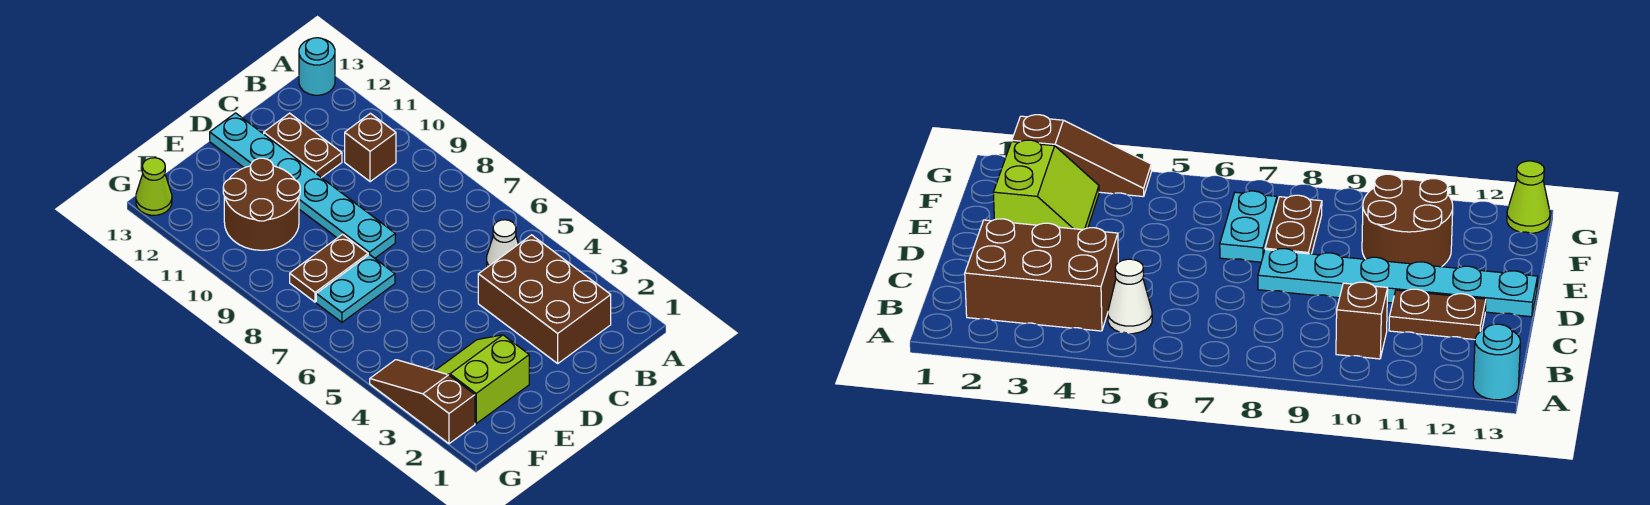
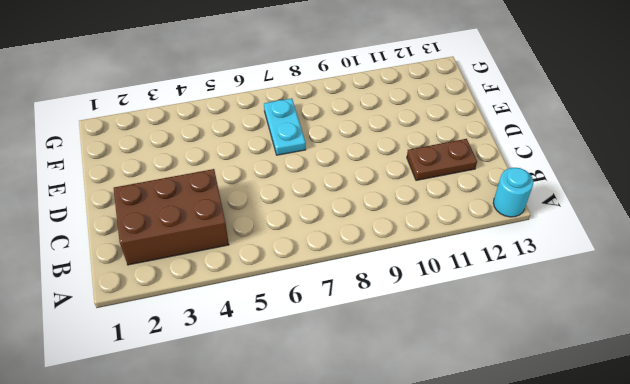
none -> white cone B5 level 1
none -> brown brick B10 level 1
none -> cyan plate D8:D13 level 1

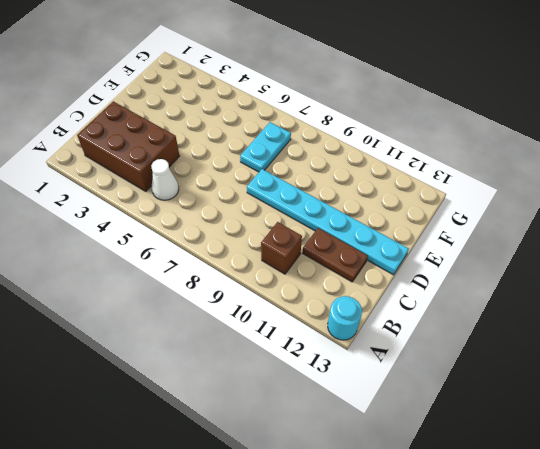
none -> lime slope E2:F3 level 1 top 2
none -> brown plate E8:F8 level 1
none -> brown round brick E10:F11 level 1

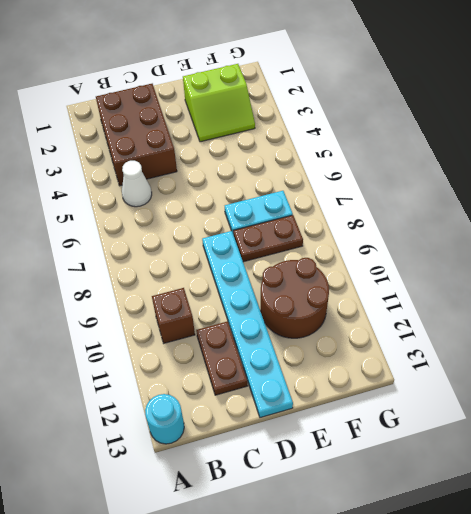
none -> brown slope G2:G4 level 1 top 2
none -> lime cone G13 level 1

